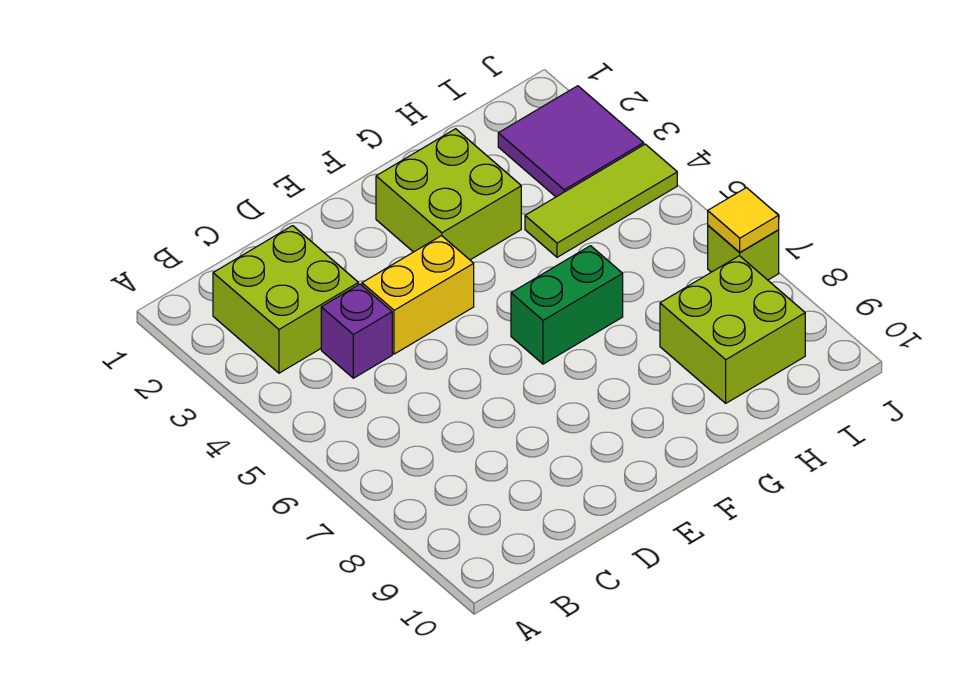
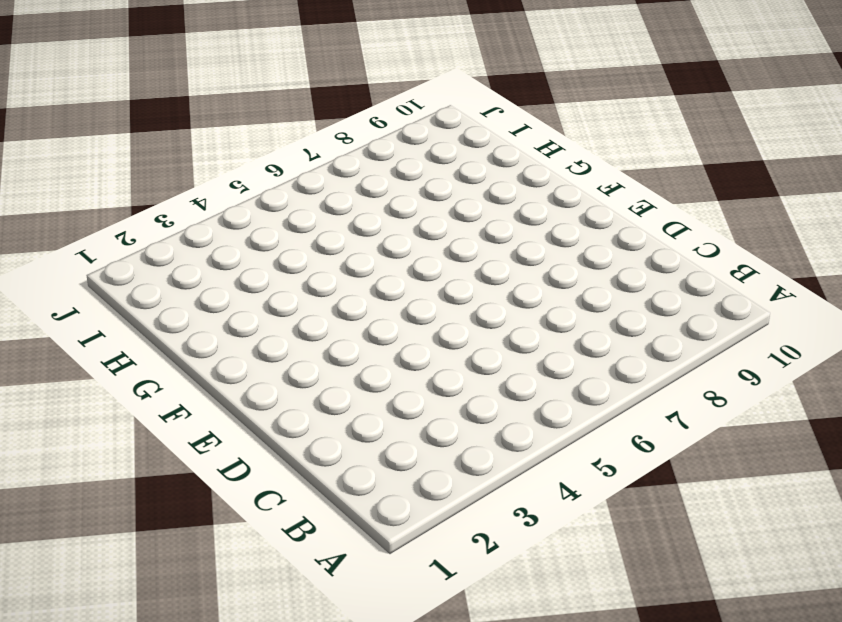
none -> lime brick B2:C3 level 1
none -> purple brick C4 level 1

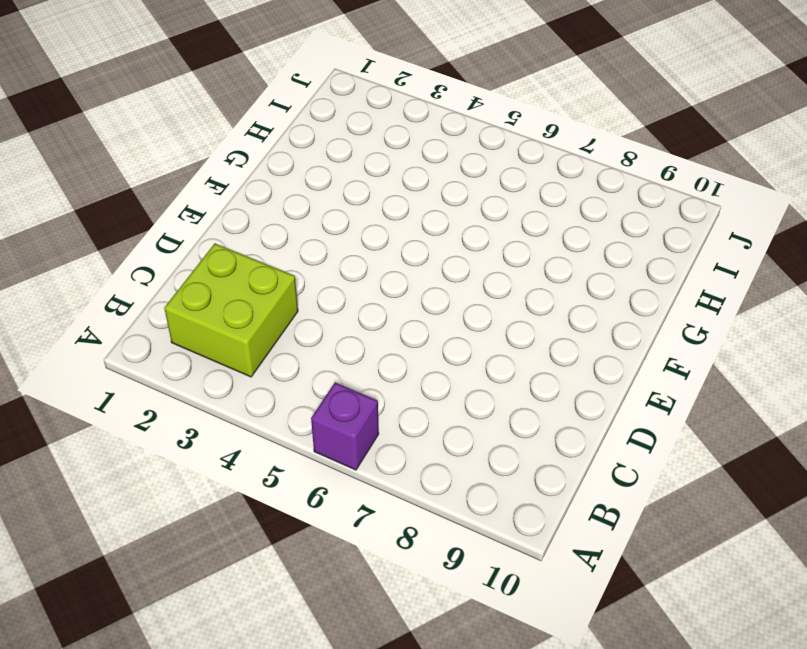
purple brick A6 level 1 -> purple brick C4 level 1
none -> yellow brick D4:E4 level 1
none -> lime brick F2:G3 level 1

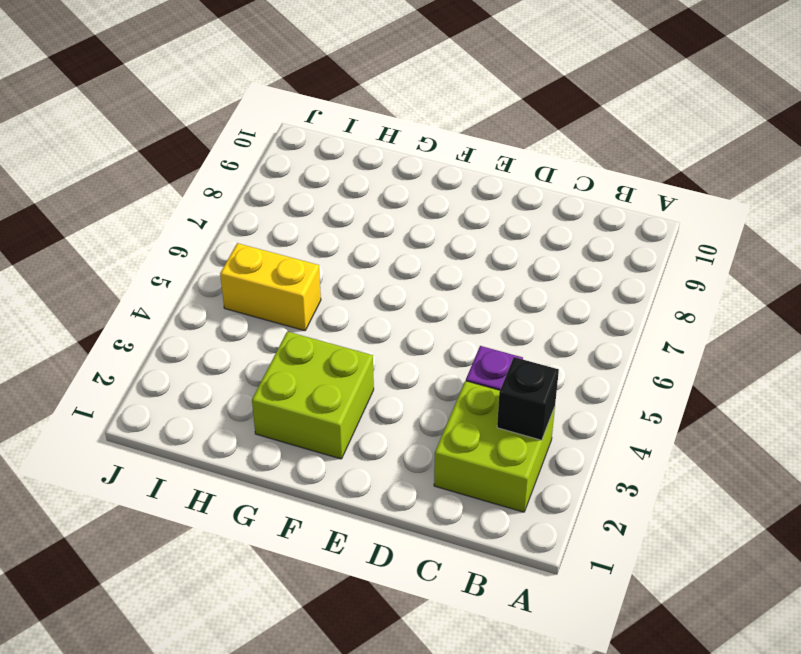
black brick B3 level 2 -> none
yellow brick H5:I5 level 1 -> yellow brick D4:E4 level 1
none -> green brick F6:G6 level 1
none -> lime tile H4:J4 level 1

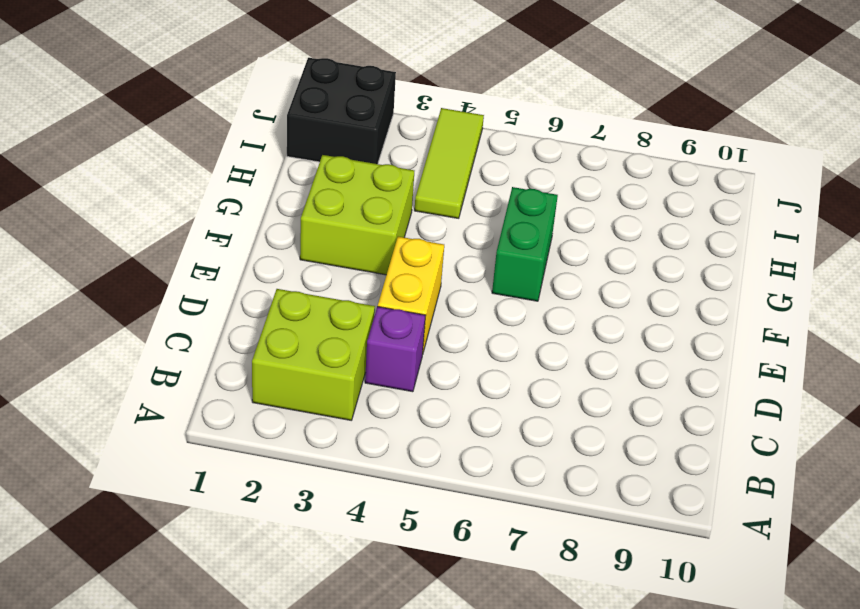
black brick I1:J2 level 1 -> purple tile I2:J3 level 1
none -> lime brick H8:I9 level 1
none -> lime brick J7 level 1

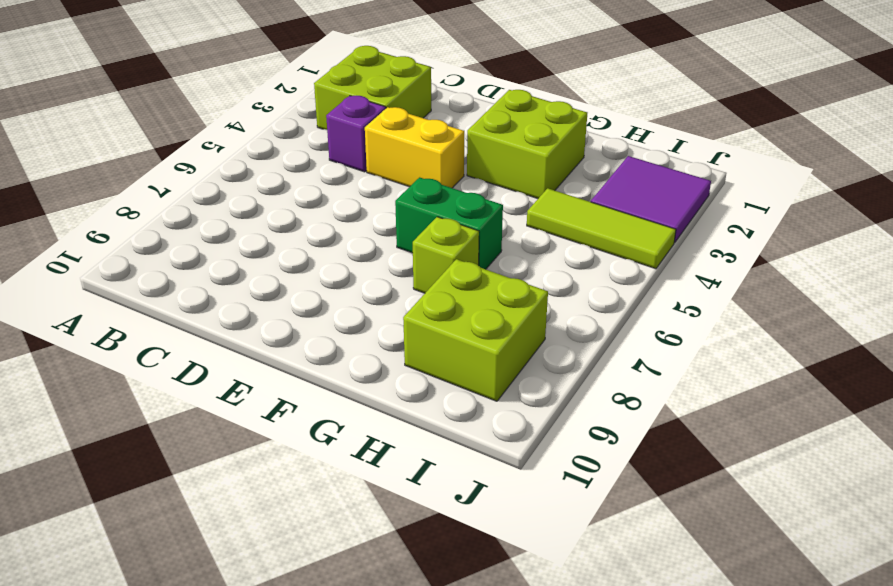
lime brick G7 level 1 -> lime brick J7 level 1
none -> yellow tile J7 level 2

